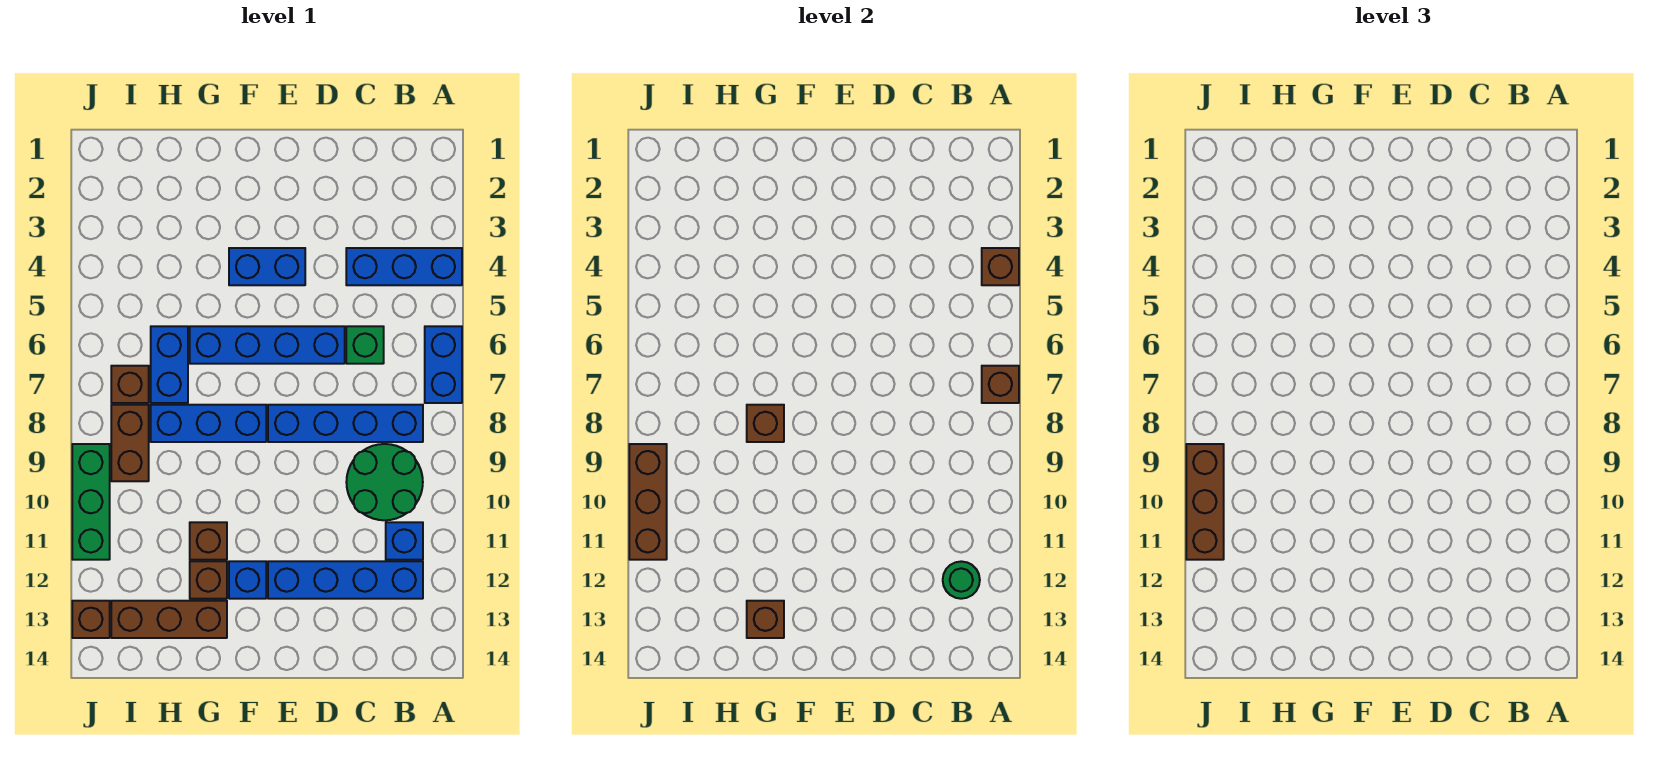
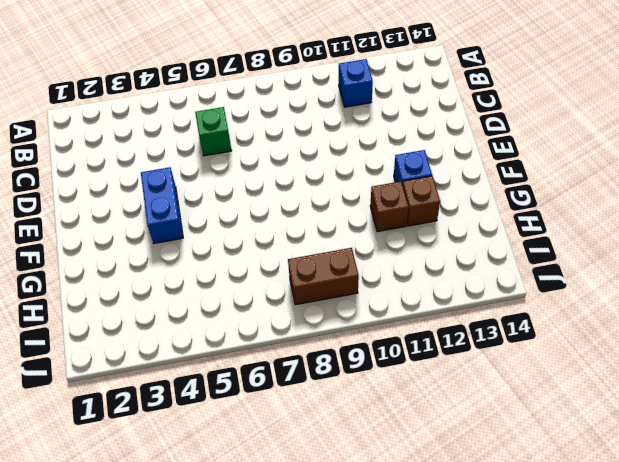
none -> blue brick A4:C4 level 1
none -> blue brick A6:A7 level 1
none -> blue brick B8:E8 level 1

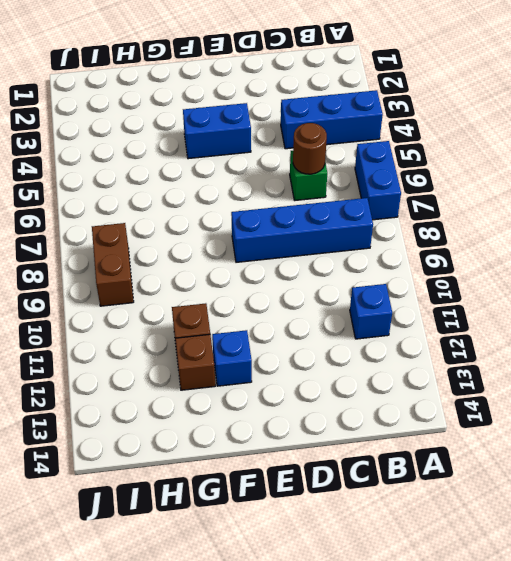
brown round brick C6 level 2 -> none
none -> green round brick B9:C10 level 1
none -> blue brick B12:E12 level 1
none -> blue brick D6:G6 level 1

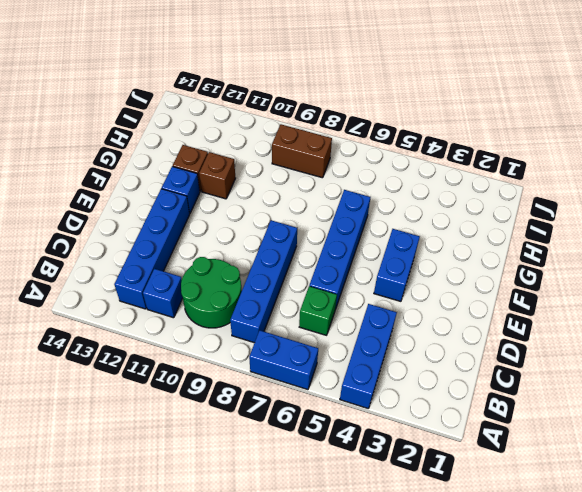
none -> blue brick F8:H8 level 1
none -> brown brick G13:I13 level 1
none -> blue brick H6:H7 level 1

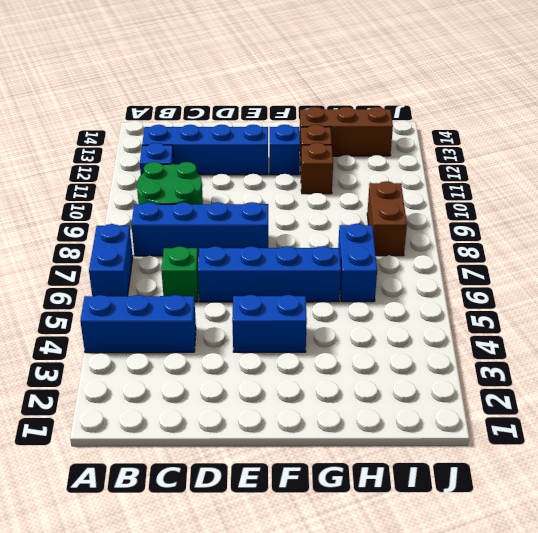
none -> blue brick F8:H8 level 1
none -> brown brick I7 level 1
none -> green brick J9:J11 level 1

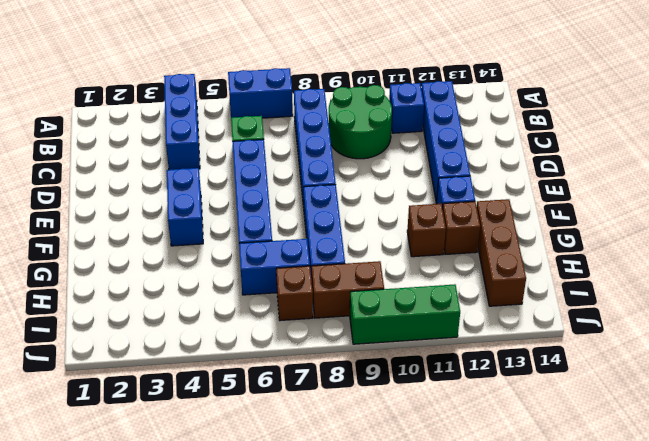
none -> brown brick J13 level 1
none -> brown brick A4 level 2
none -> brown brick A7 level 2

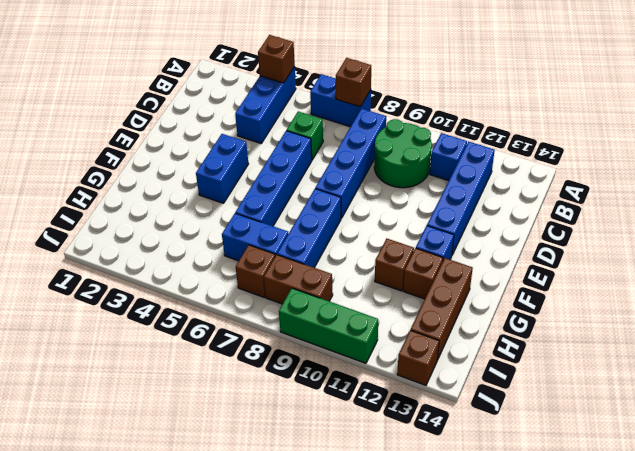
none -> green round brick B12 level 2
none -> brown brick G8 level 2
none -> brown brick G13 level 2

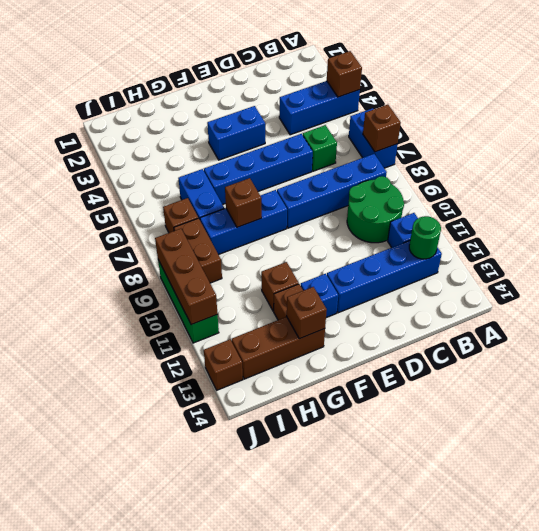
none -> brown brick J9:J11 level 3

